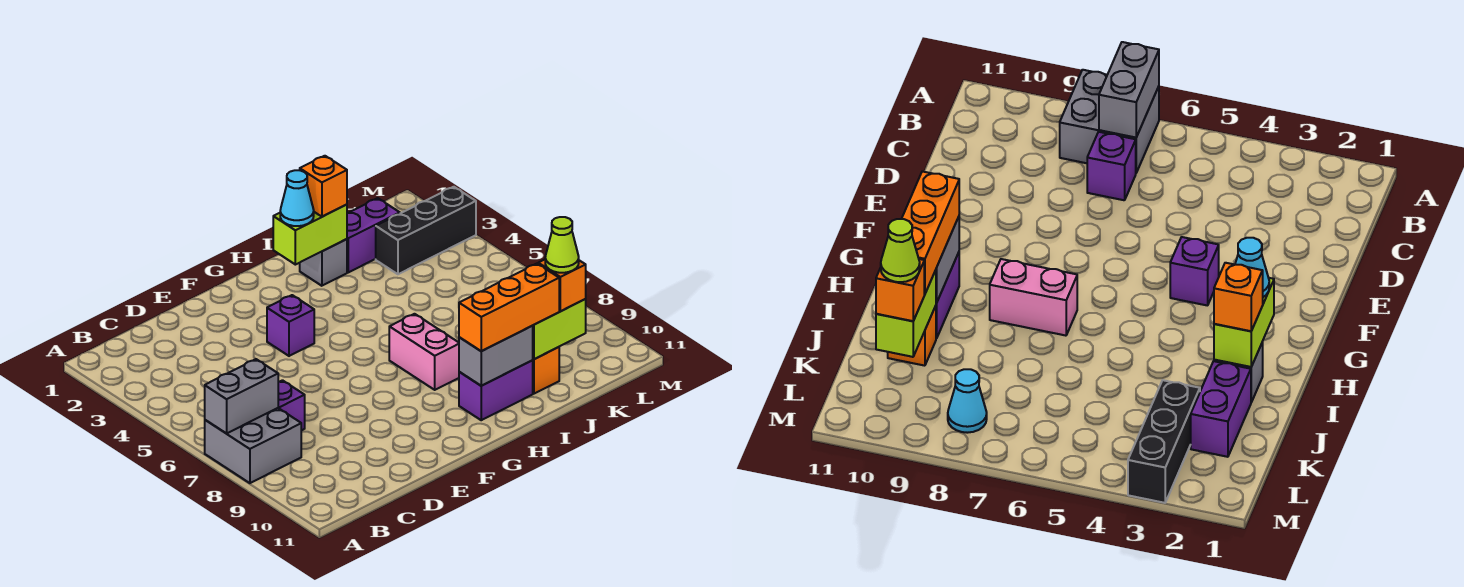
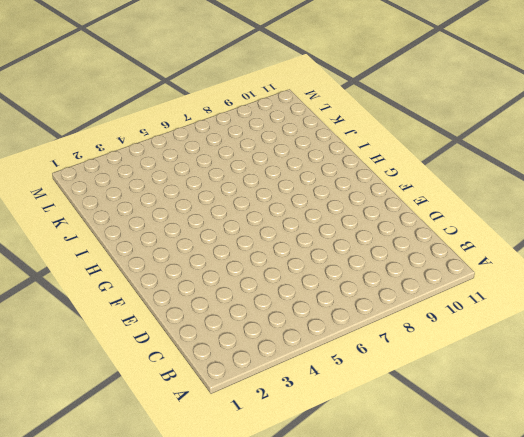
none -> grey brick A7:B8 level 1
none -> purple brick C7 level 1
none -> purple brick F4 level 1

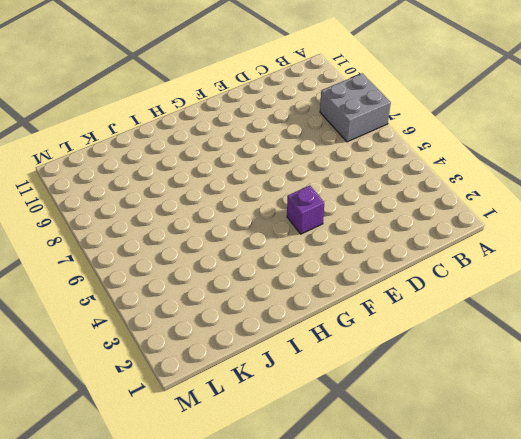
none -> purple brick C7 level 1
none -> pink brick H7:H8 level 1
none -> purple brick H10:I10 level 1

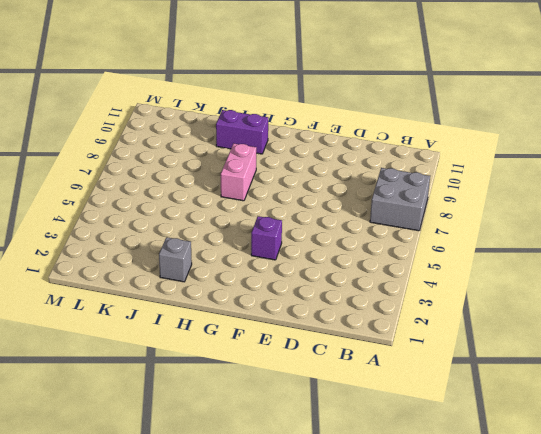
none -> purple brick C7 level 1
none -> purple brick J2:K2 level 1
none -> orange brick J10 level 1

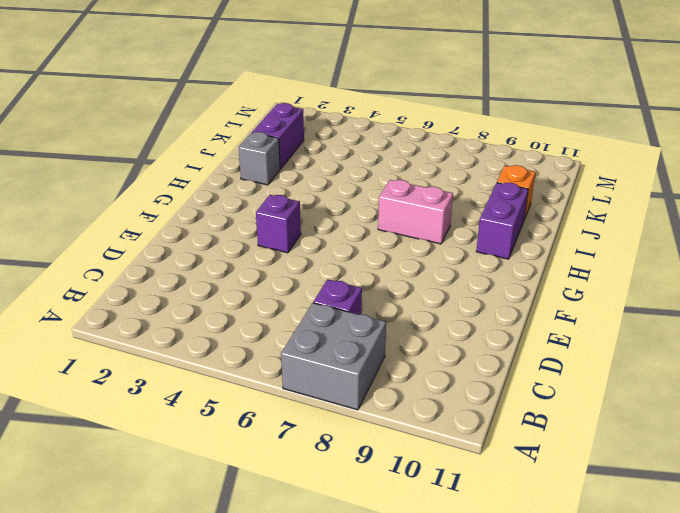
none -> black brick K3:M3 level 1
none -> cyan cone L8 level 1
none -> grey brick A7:B7 level 2

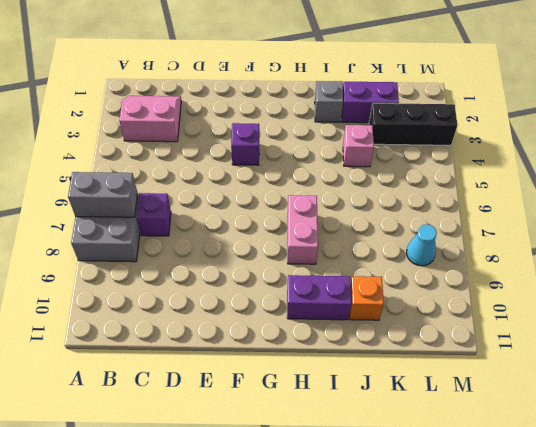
pink slope B2:C3 level 1 top 3 -> none
pink brick J4 level 1 -> none
none -> lime brick H2:I2 level 2
none -> grey brick H10:I10 level 2
none -> lime brick J10:K10 level 2

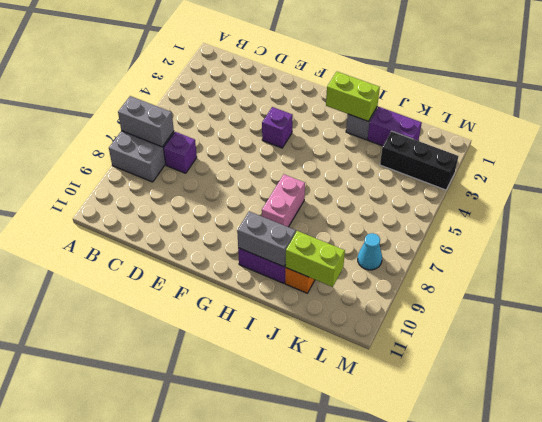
none -> cyan cone H2 level 3
none -> orange brick H10:J10 level 3
none -> orange brick I2 level 3

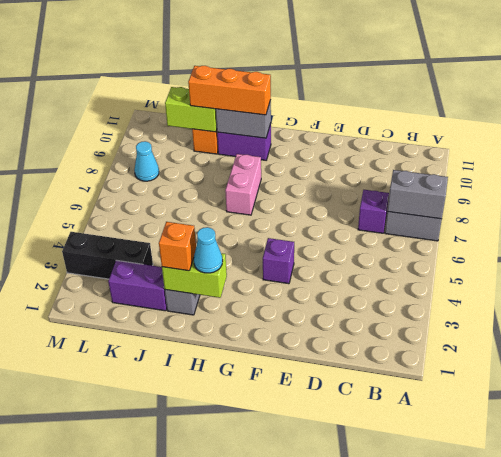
none -> orange brick K10 level 3
none -> lime cone K10 level 4

